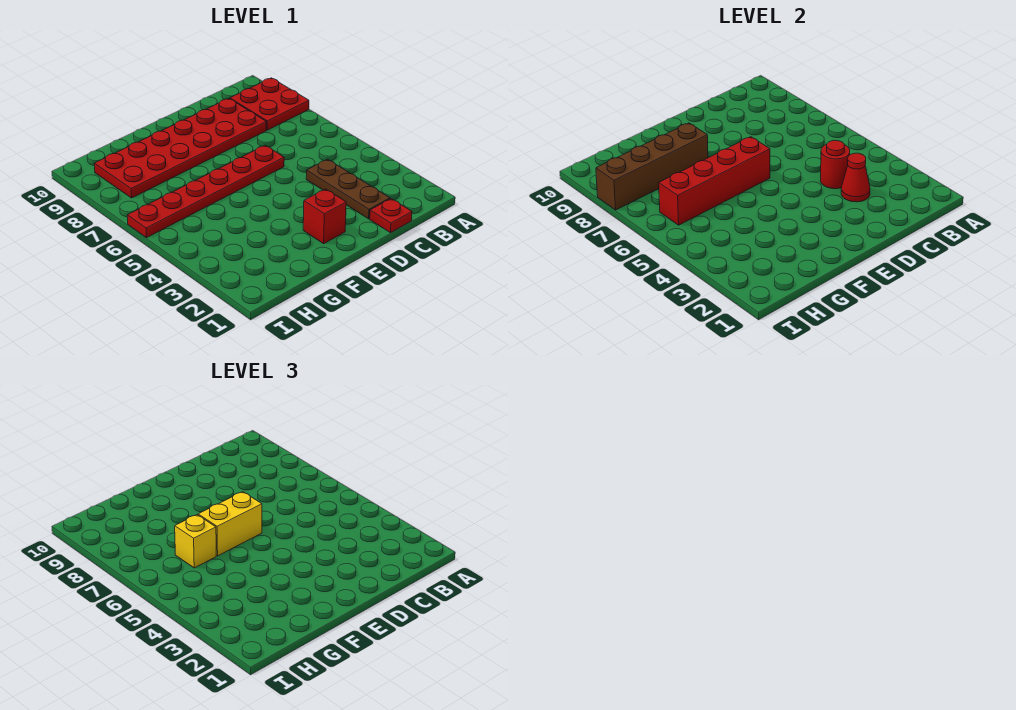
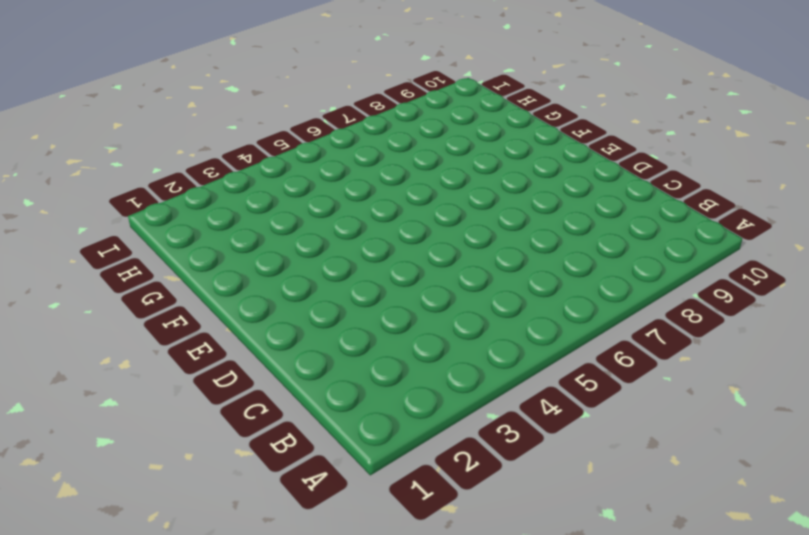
none -> red plate A8:B9 level 1
none -> red plate C1 level 1
none -> brown plate C2:C4 level 1

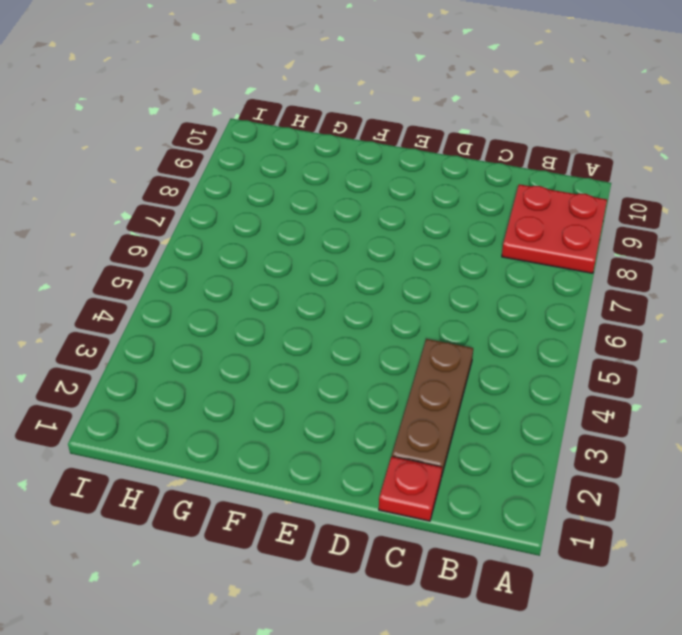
none -> red plate C8:H9 level 1
none -> red plate D6:I6 level 1
none -> red brick E2 level 1

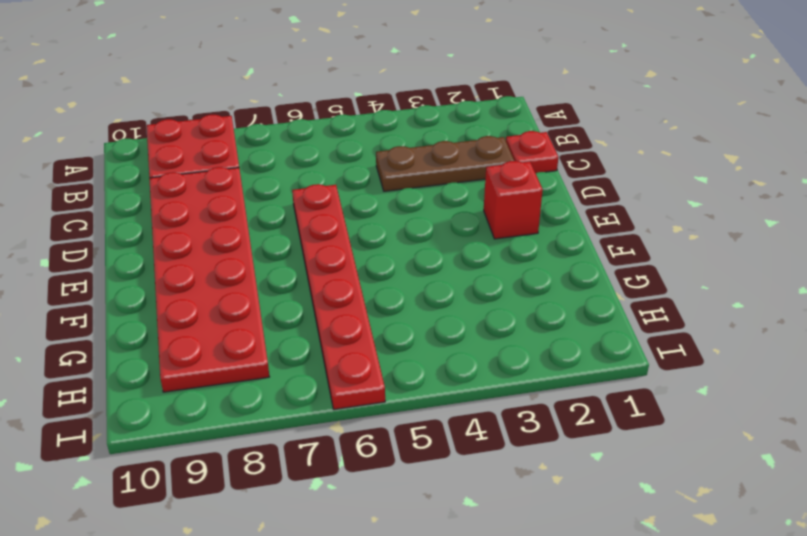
none -> red cone C3 level 2
none -> red round brick C4 level 2
none -> red brick E6:H6 level 2

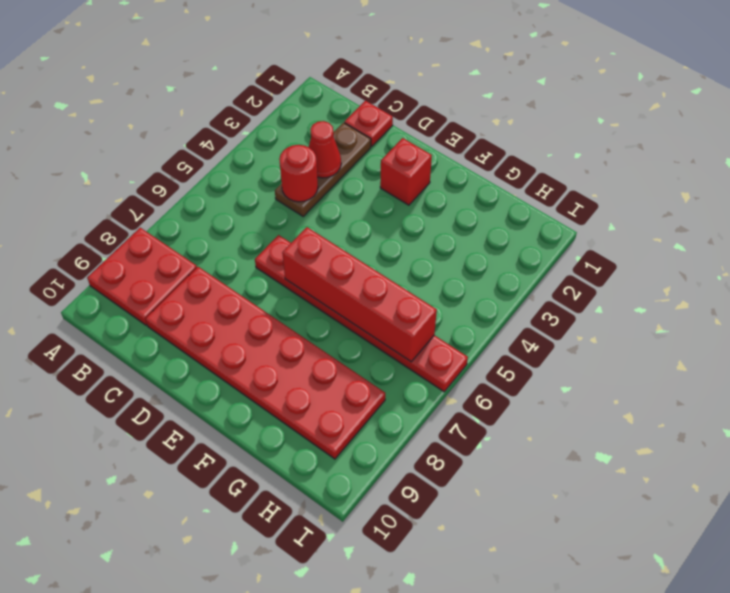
none -> brown brick F8:I8 level 2
none -> yellow brick E6:F6 level 3
none -> yellow brick G6 level 3

